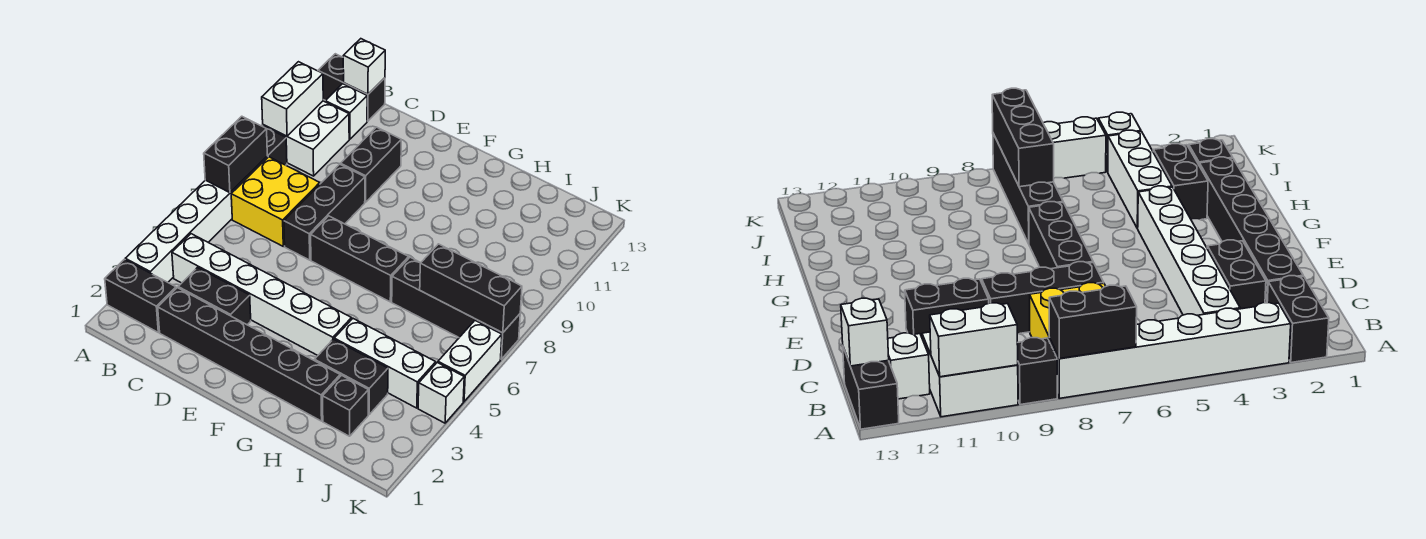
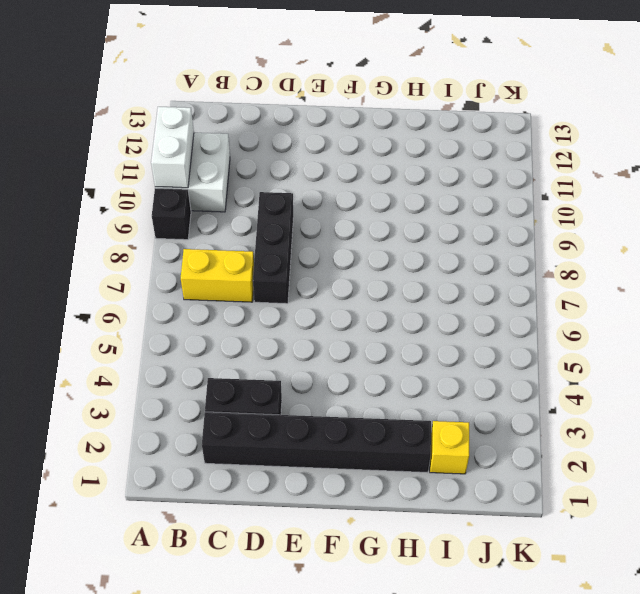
yellow brick B7:C7 level 1 -> yellow brick B7:C8 level 1
yellow brick I2 level 1 -> black brick I2 level 1
none -> black brick A2:B2 level 1
none -> white brick A3:A8 level 1
none -> black brick A13:B13 level 1

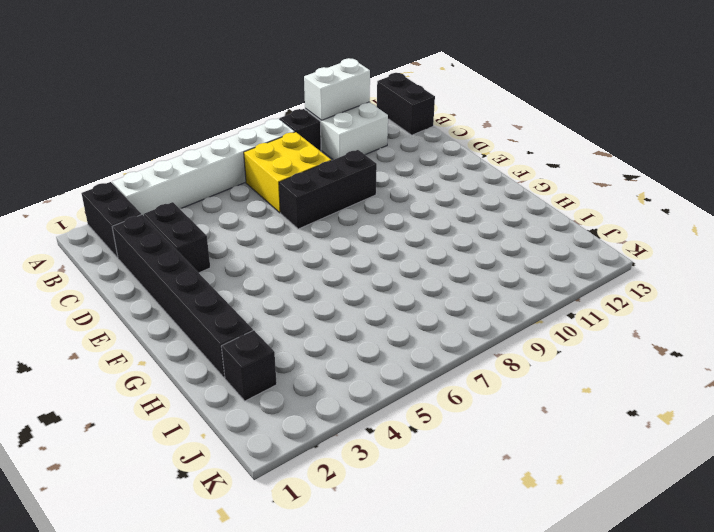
none -> white brick B4:G4 level 1
none -> white brick B12 level 1
none -> black brick D10:D11 level 1

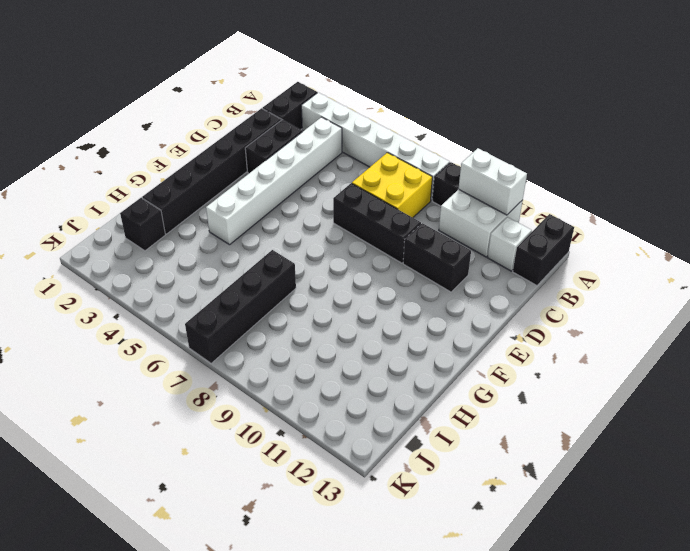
none -> black brick E7:G7 level 1
none -> black brick H3:I3 level 1
none -> white brick H4:J4 level 1

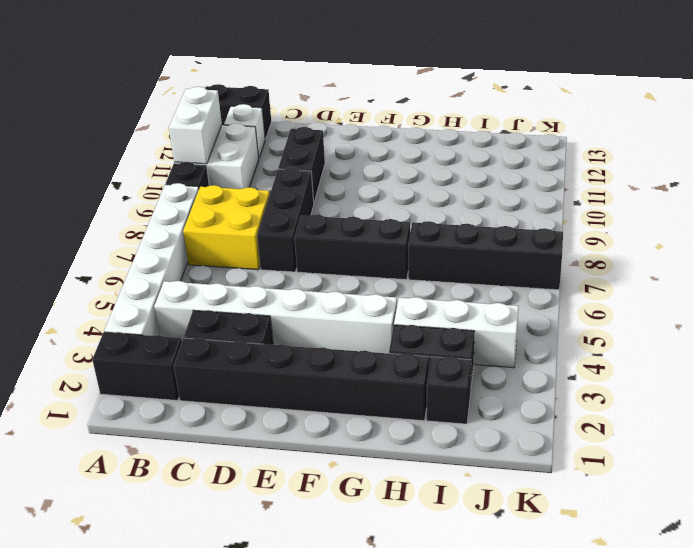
none -> white brick K4 level 1
none -> white brick K5:K6 level 1
none -> black brick A7:A8 level 2

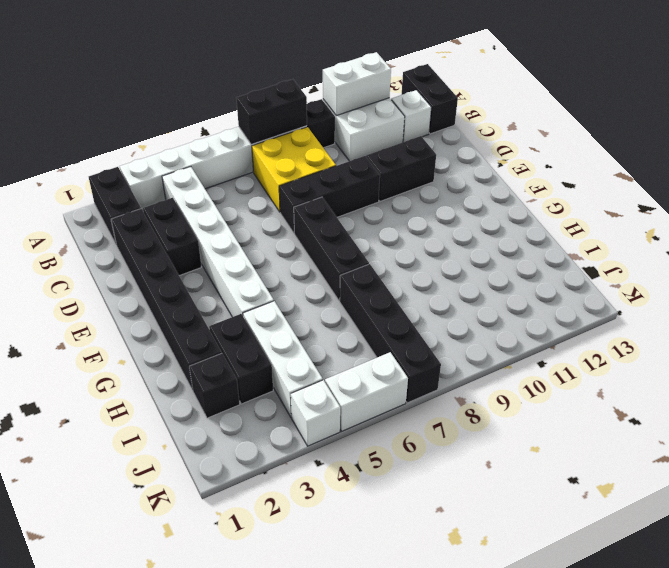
none -> white brick B13 level 2
none -> black brick I7:K7 level 2

